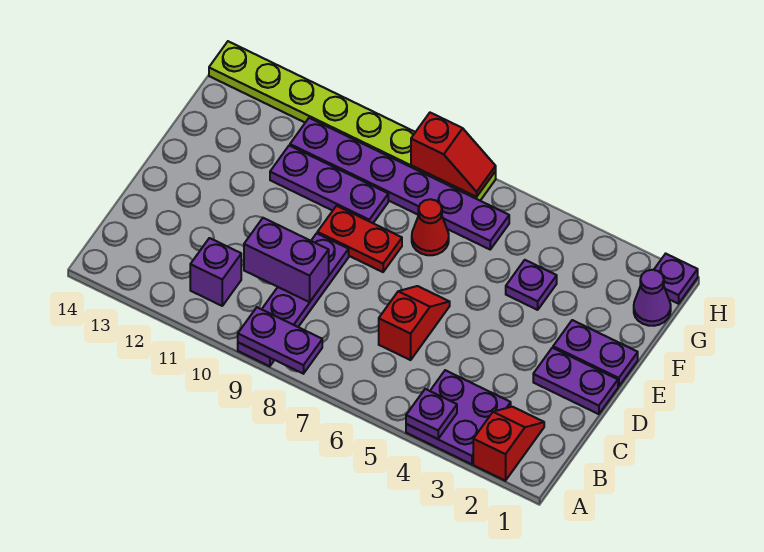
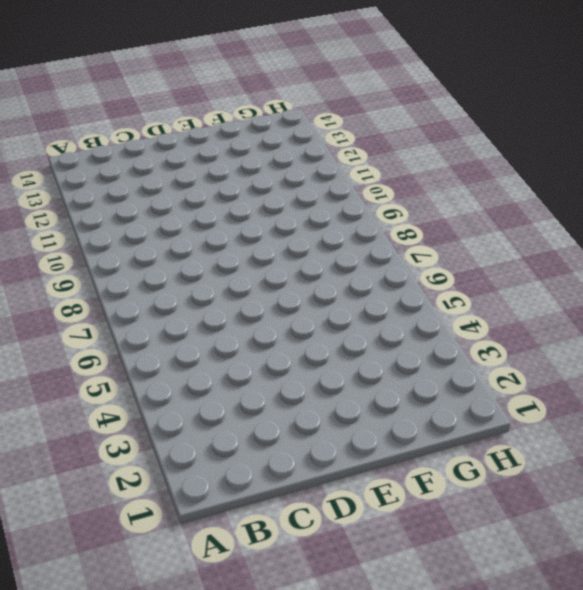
none -> red slope A2:B2 level 1 top A
none -> purple plate A3:B4 level 1
none -> purple plate A9:D9 level 1

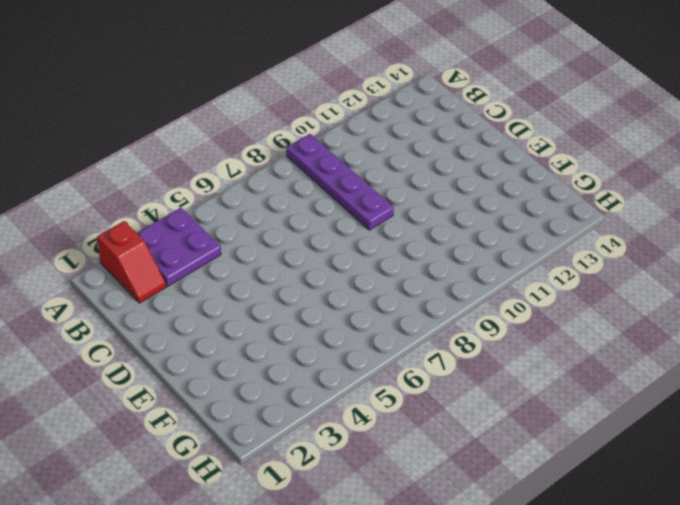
none -> purple brick B11 level 1
none -> red slope C6:D6 level 1 top C
none -> purple plate D1:D2 level 1

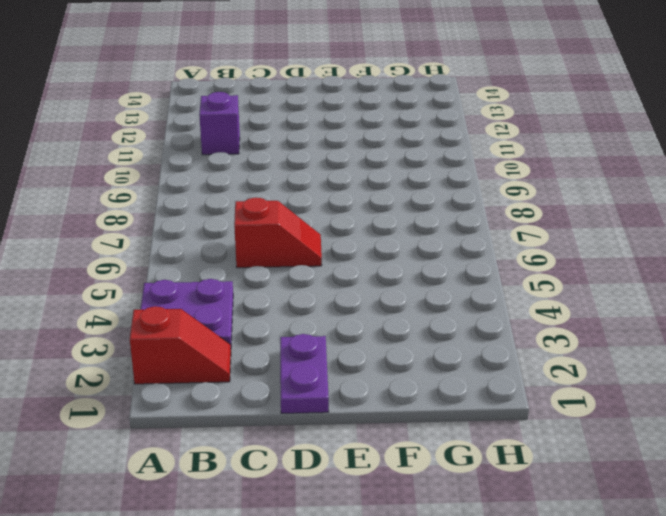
none -> purple plate A9:D9 level 1
none -> purple plate E1:E2 level 1
none -> red plate E8:E9 level 1

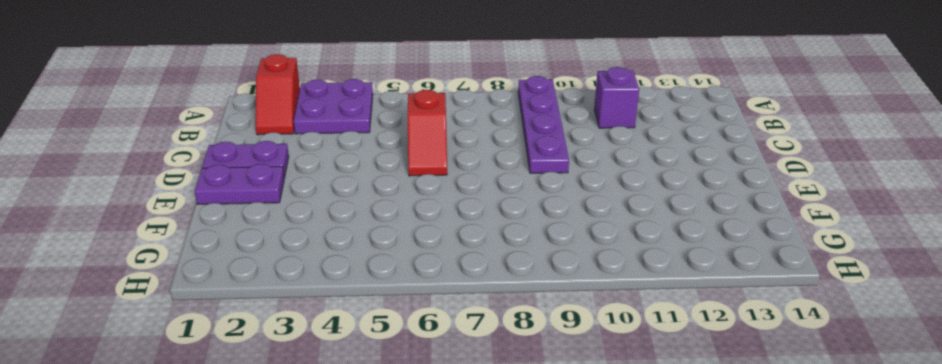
none -> red plate E8:E9 level 1
none -> purple plate F4 level 1
none -> red cone F7 level 1

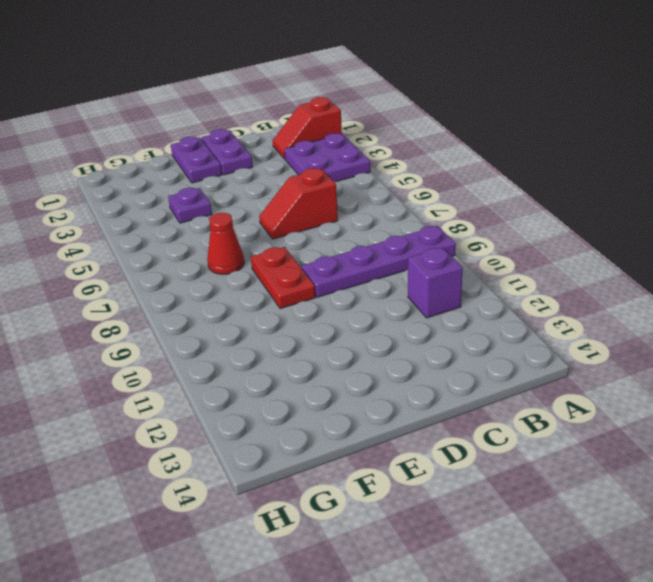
none -> purple plate F9:F11 level 1
none -> purple cone G1 level 1
none -> purple plate G6:G11 level 1

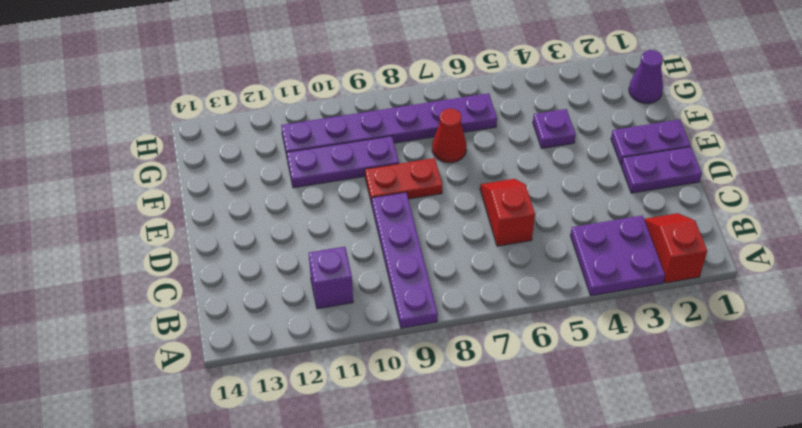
none -> purple plate H1 level 1
none -> lime plate H7:H14 level 1
none -> purple plate A4 level 2

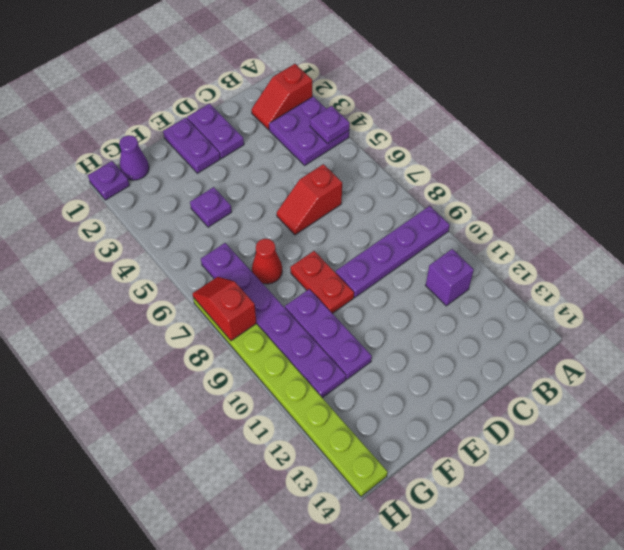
none -> purple plate A8:A9 level 2
none -> purple brick C9:C10 level 2

